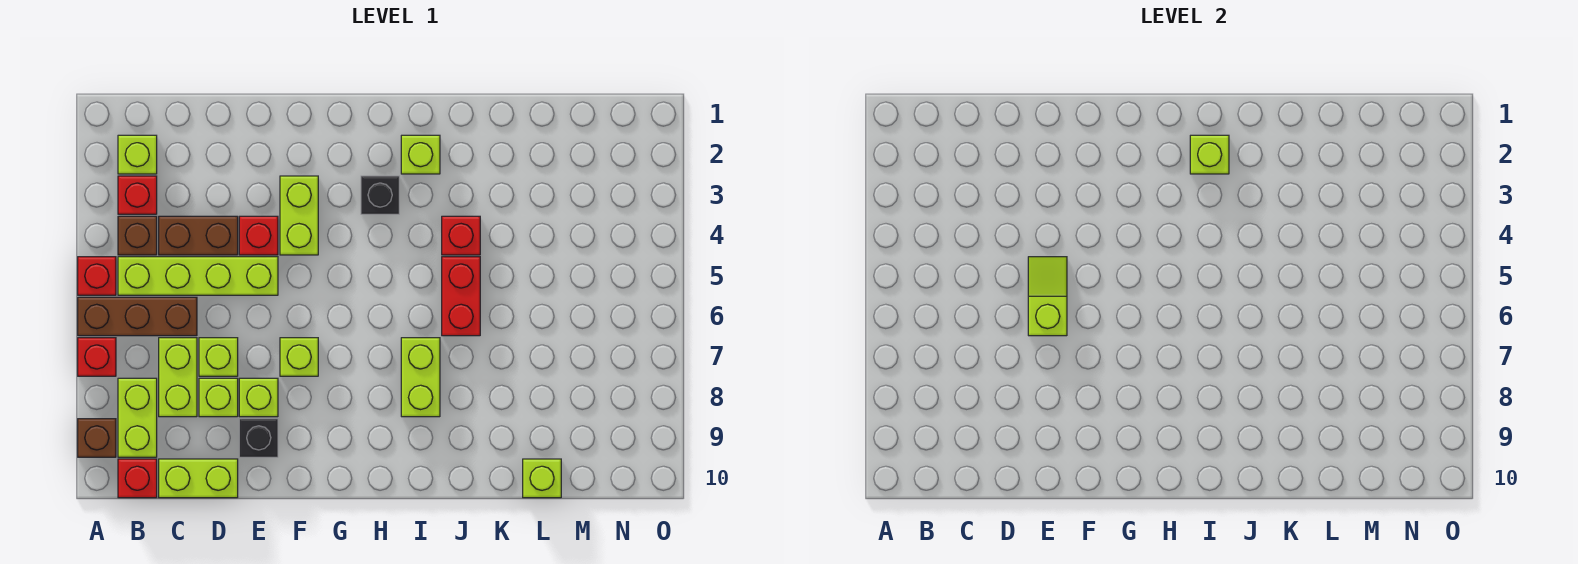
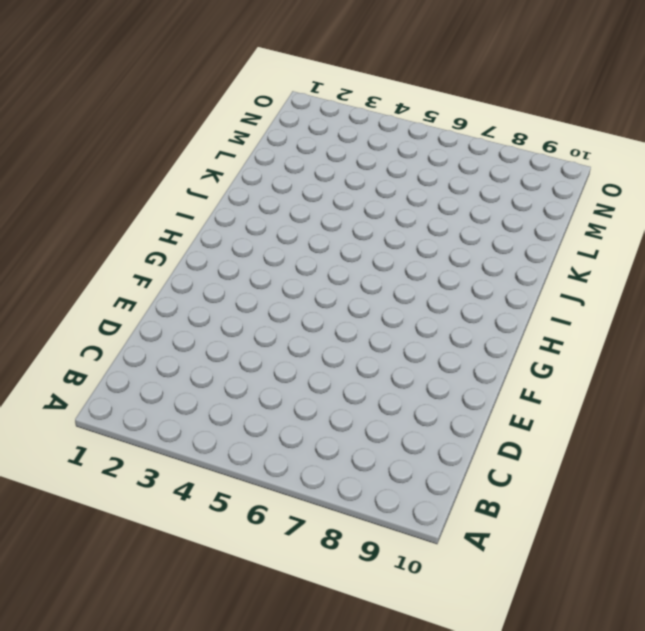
none -> red brick A5 level 1
none -> brown brick A6:C6 level 1
none -> red brick A7 level 1

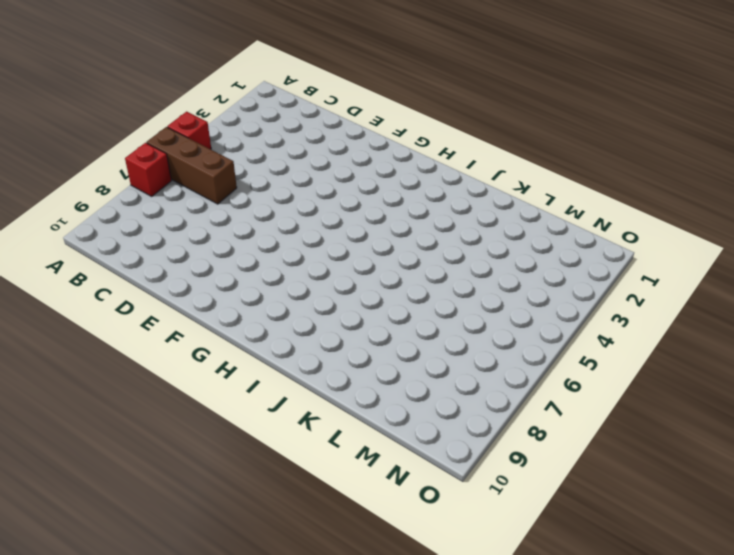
none -> brown brick A9 level 1
none -> lime brick B2 level 1
none -> red brick B3 level 1

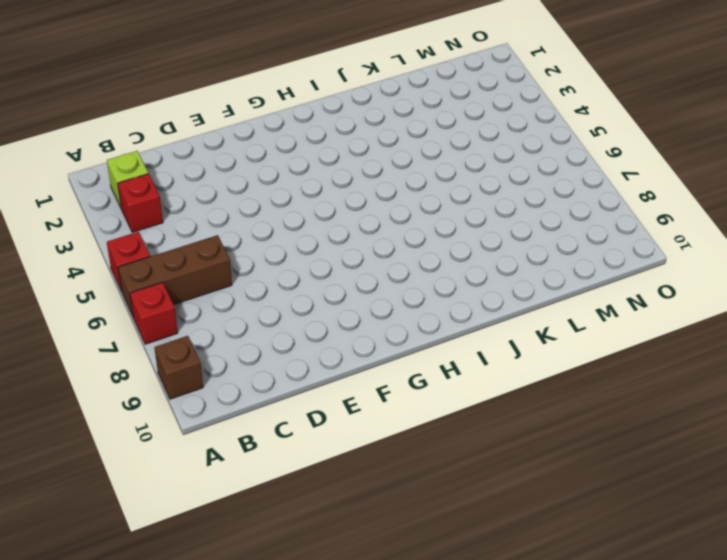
none -> brown brick B4 level 1
none -> lime brick B5:E5 level 1
none -> lime brick B8:B9 level 1

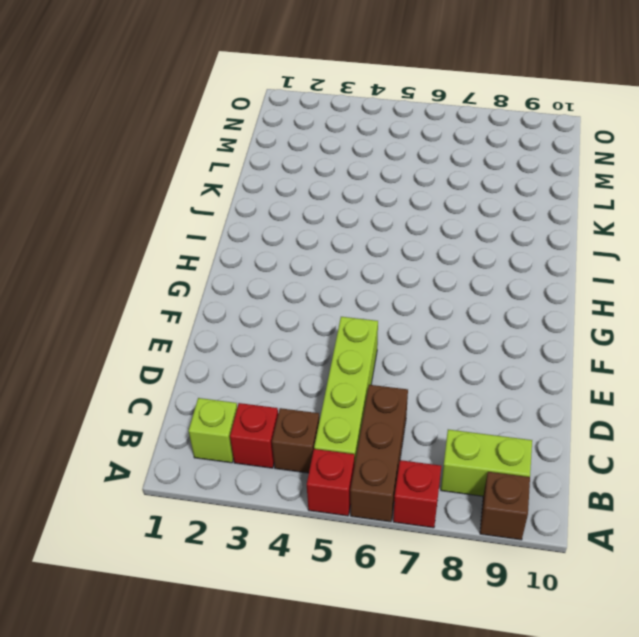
none -> red brick B10 level 1
none -> brown brick C4:D4 level 1
none -> lime brick C7:C8 level 1

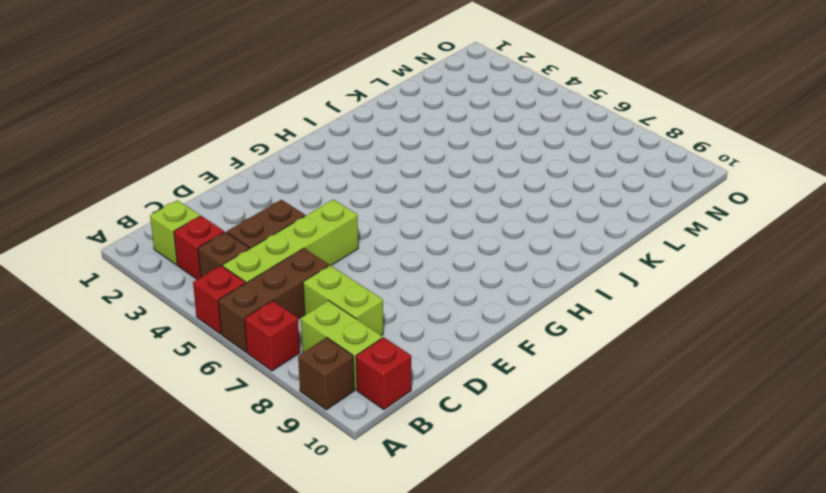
none -> lime brick C10:D10 level 1
none -> lime brick D7 level 1
none -> lime brick D8 level 1

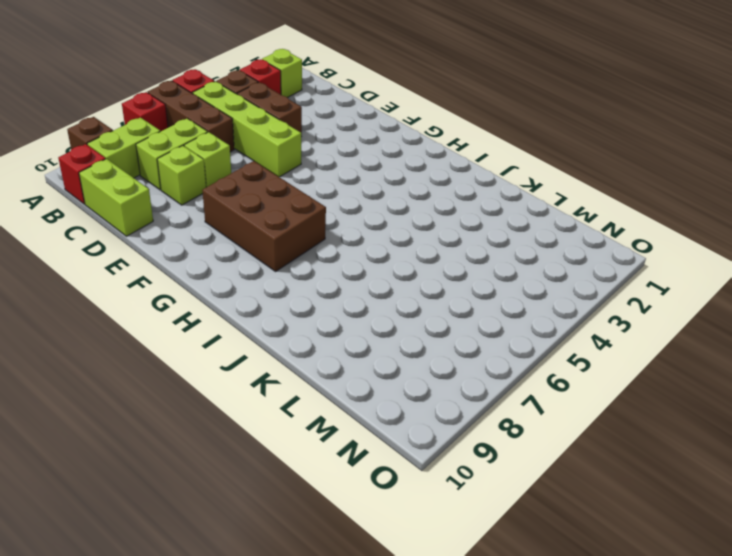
brown brick F7:H8 level 1 -> lime brick F7 level 1
none -> red brick E4 level 1
none -> lime brick E8 level 1
none -> black brick E9 level 1

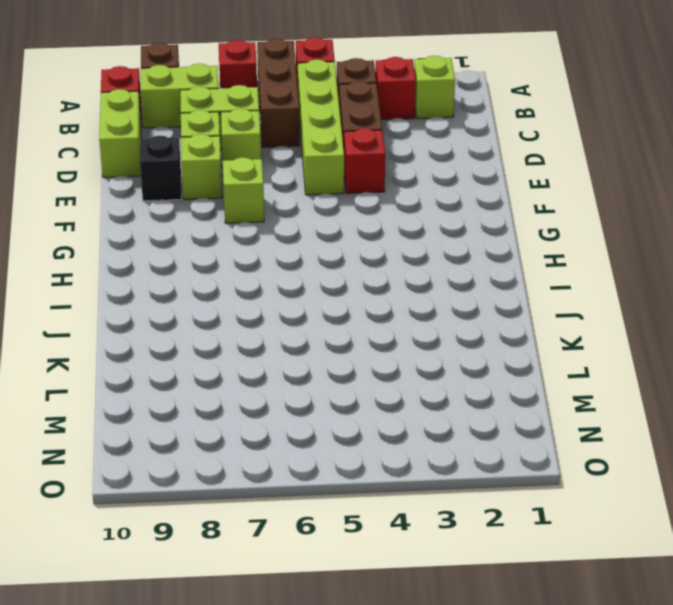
none -> lime brick F3:F4 level 1
none -> black brick H3 level 1
none -> lime brick I2 level 1

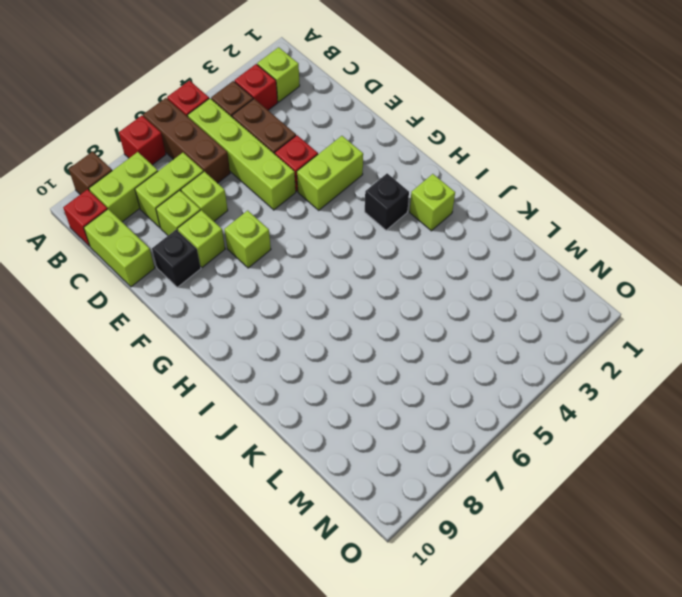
none -> lime brick I7:I8 level 1
none -> red brick J4 level 1
none -> red brick J5:J6 level 1

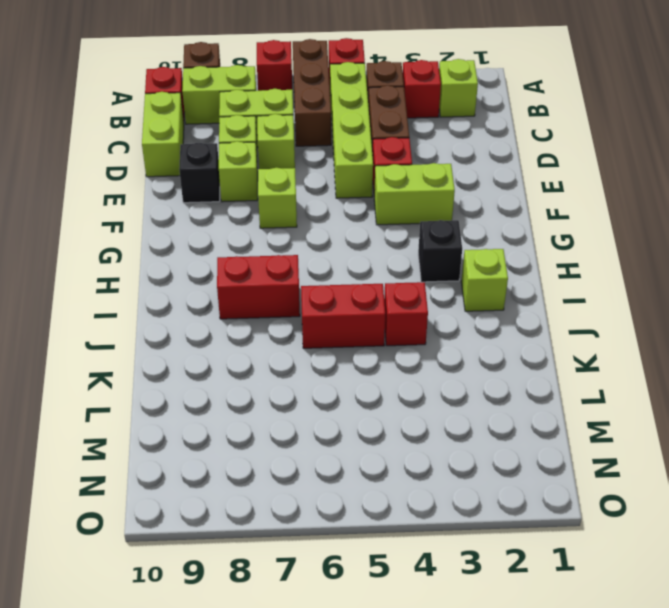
red brick I7:I8 level 1 -> lime brick I7:I8 level 1
none -> lime brick L10 level 1
none -> lime slope E5:E6 level 2 top 6
none -> lime brick I2 level 2

